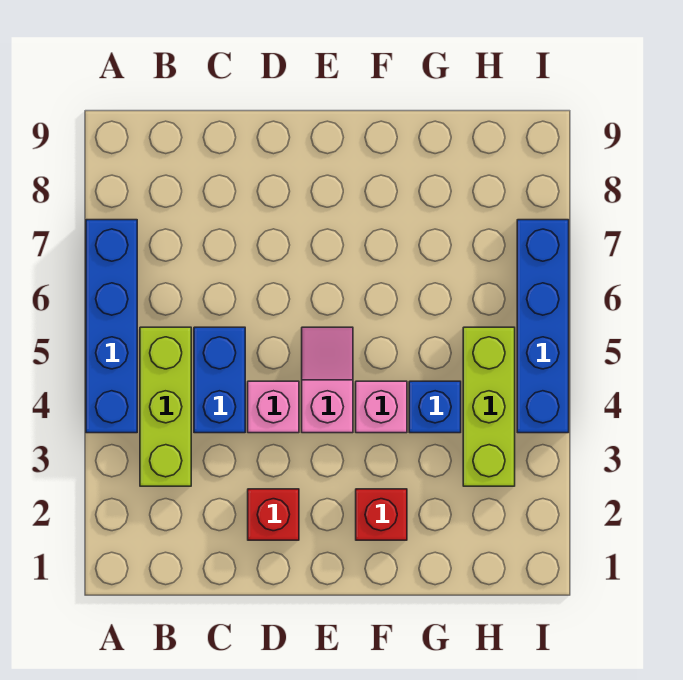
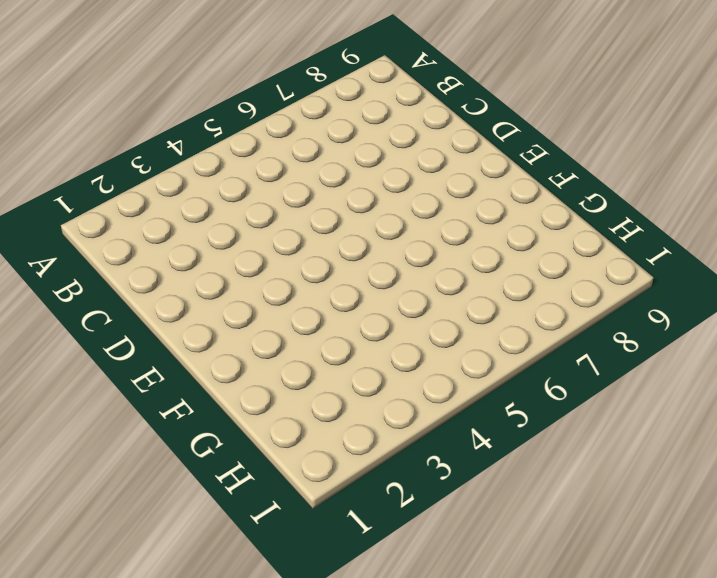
none -> blue brick A4:A7 level 1
none -> lime brick B3:B5 level 1

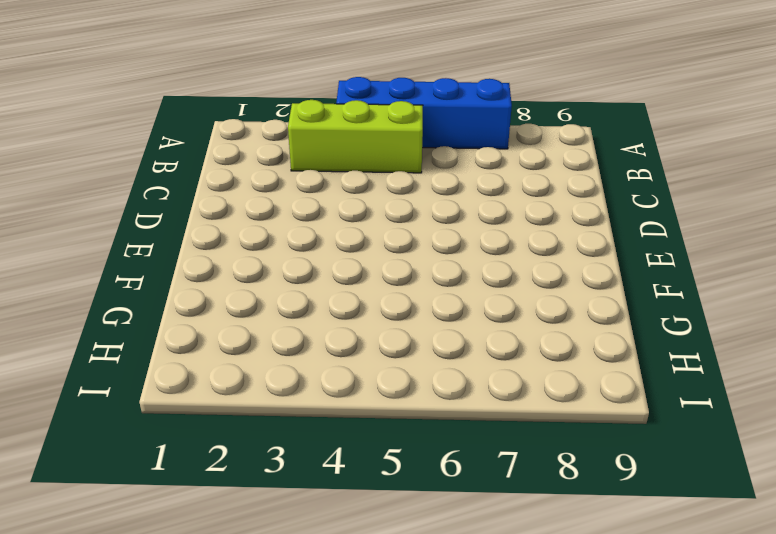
none -> blue brick C4:C5 level 1
none -> red brick D2 level 1

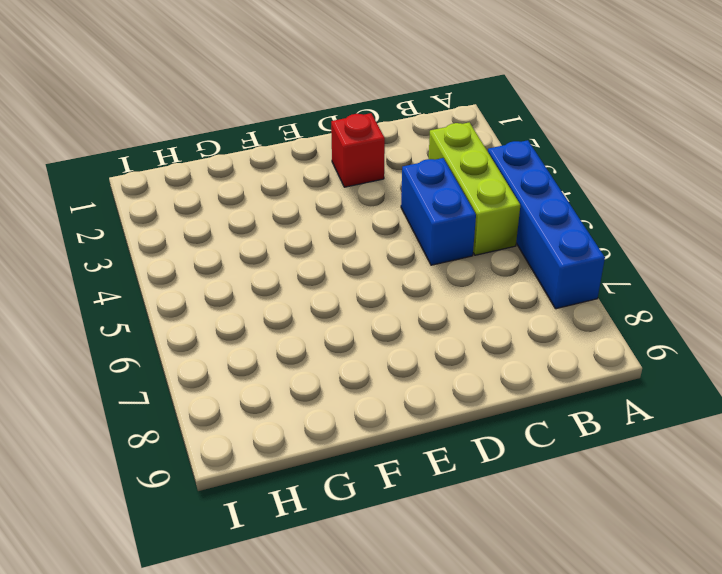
none -> pink brick D4 level 1
none -> pink slope E4:E5 level 1 top 4

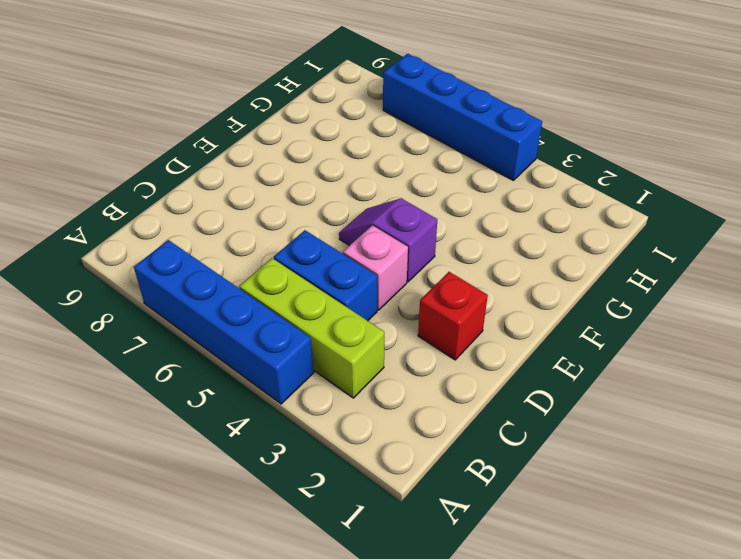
purple slope E4:E5 level 1 top 4 -> pink slope E4:E5 level 1 top 4
none -> red brick F2 level 1
none -> pink brick F4 level 1

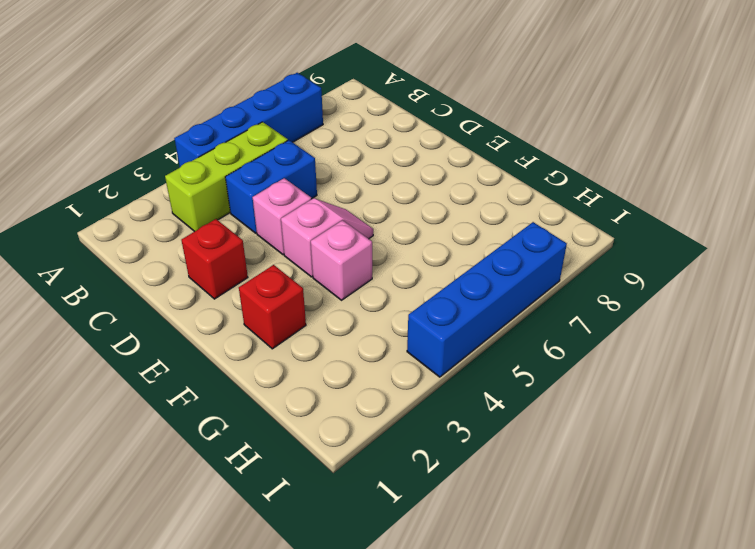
none -> blue brick G4 level 1
none -> lime brick H3:H5 level 1

